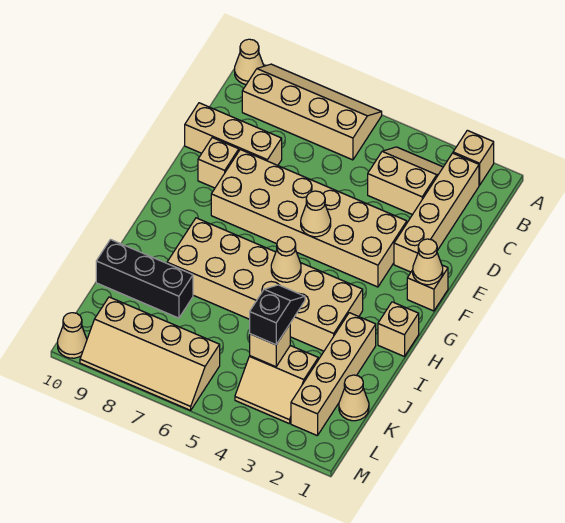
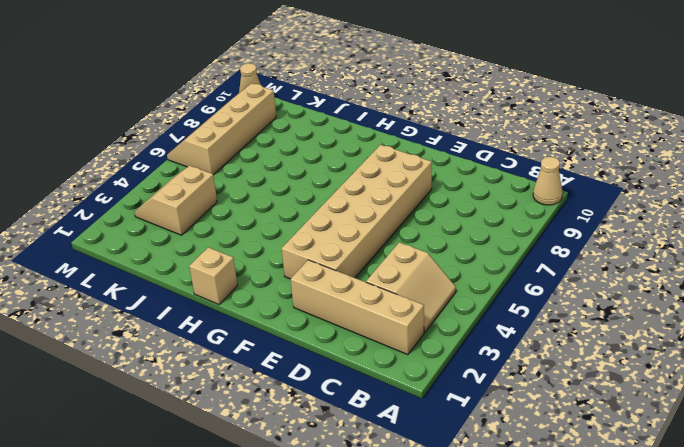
none -> tan brick A2 level 1
none -> tan slope A6:B9 level 1 top B
none -> tan brick D8:D10 level 1

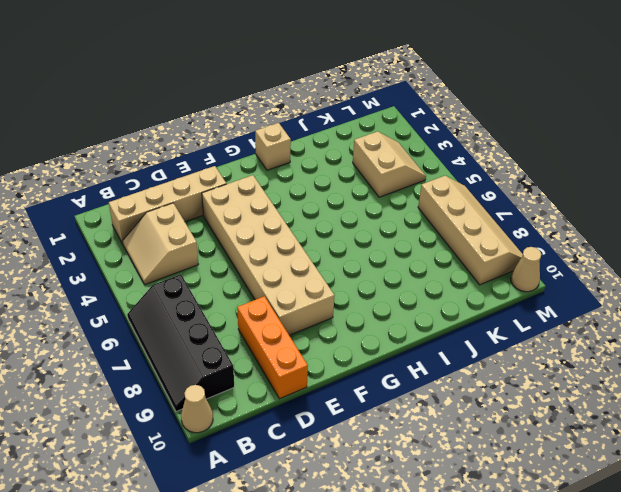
black slope A6:B9 level 1 top B -> tan slope A6:B9 level 1 top B
orange brick D8:D10 level 1 -> tan brick D8:D10 level 1
none -> tan brick A2 level 1
none -> tan brick E9 level 1
none -> tan brick F1 level 1

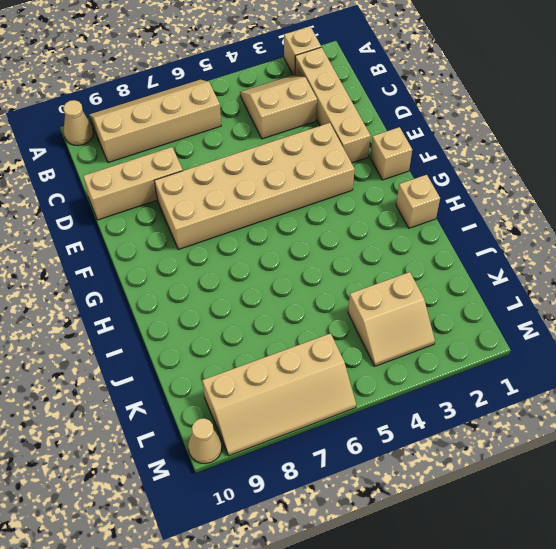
none -> tan brick E9 level 1
none -> tan brick H3:I8 level 1
none -> tan brick I2:L2 level 1

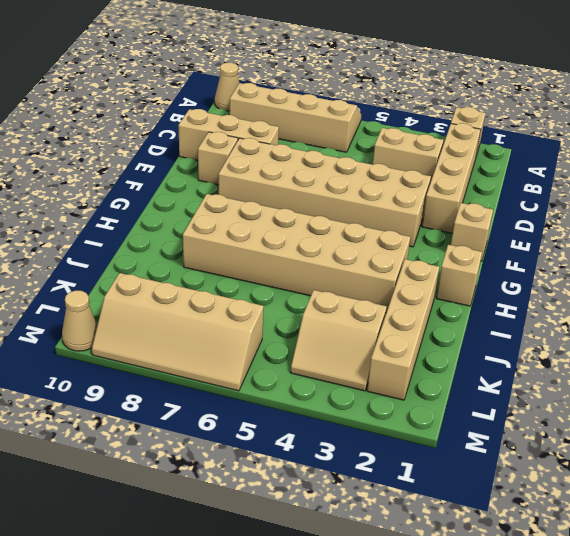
none -> black brick J8:J10 level 1
none -> tan cone K1 level 1
none -> tan cone F1 level 2

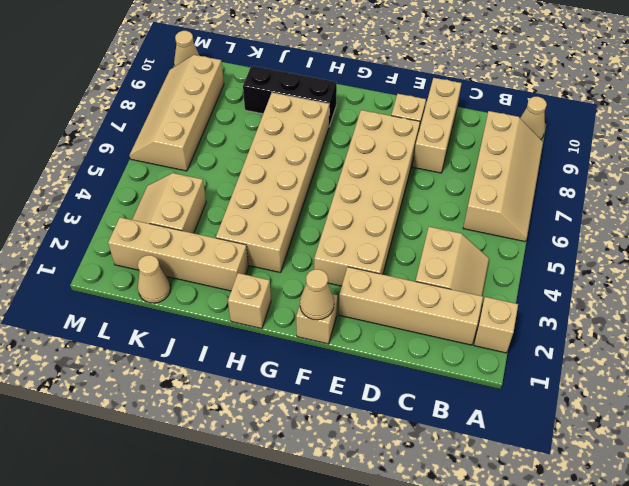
black brick H9:J9 level 1 -> black brick J8:J10 level 1
none -> tan cone F5 level 2
none -> tan cone H5 level 2
none -> tan brick K4 level 2

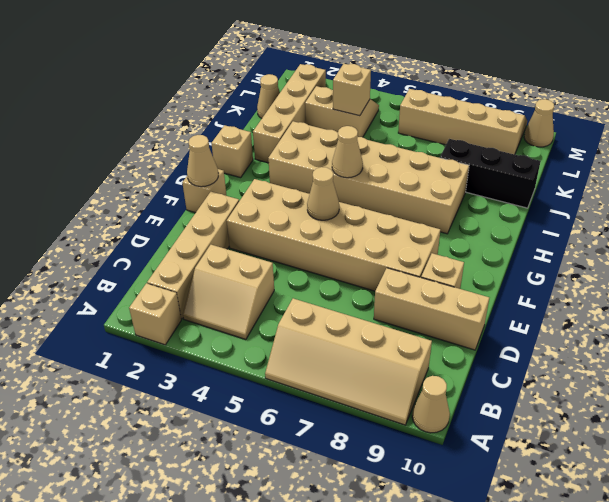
none -> black slope J4:K4 level 3 top K

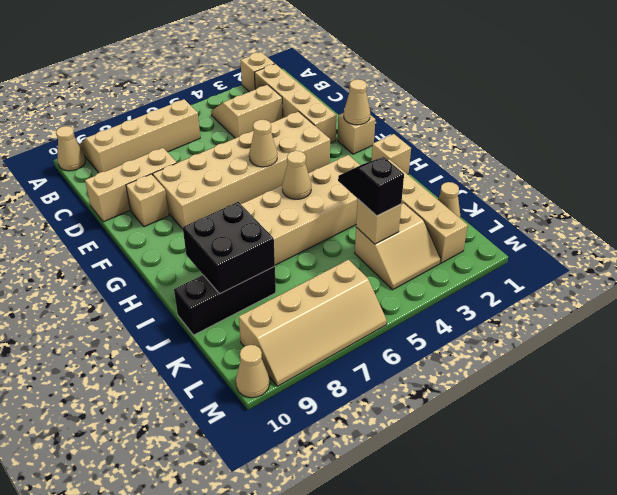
black brick I8:J9 level 2 -> none

